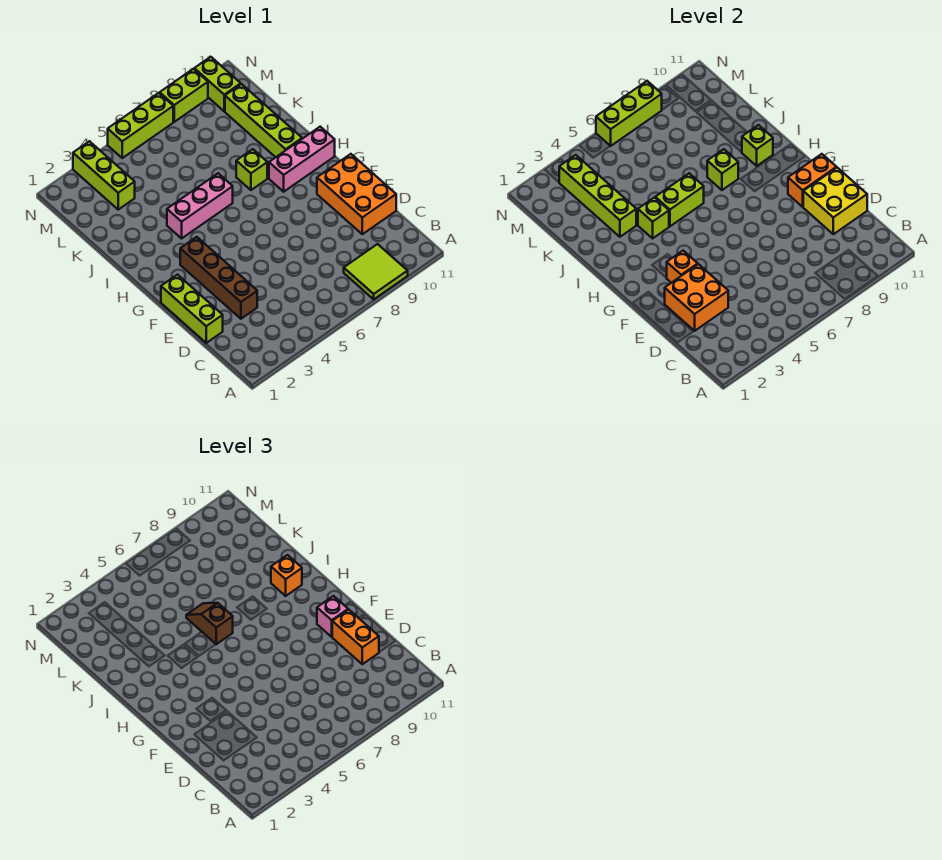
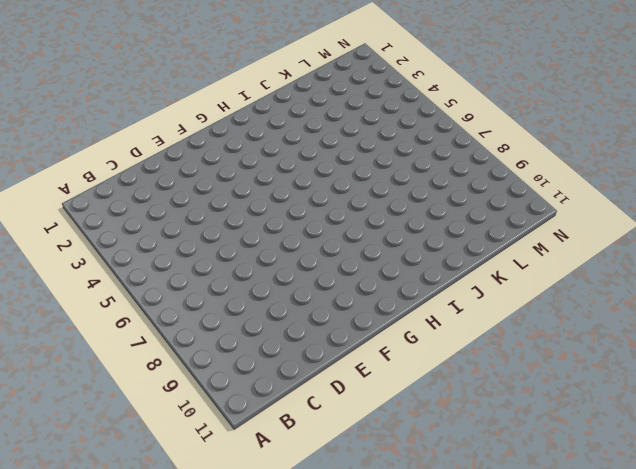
none -> lime tile A8:B9 level 1
none -> lime brick D1:F1 level 1
none -> brown brick D3:G3 level 1

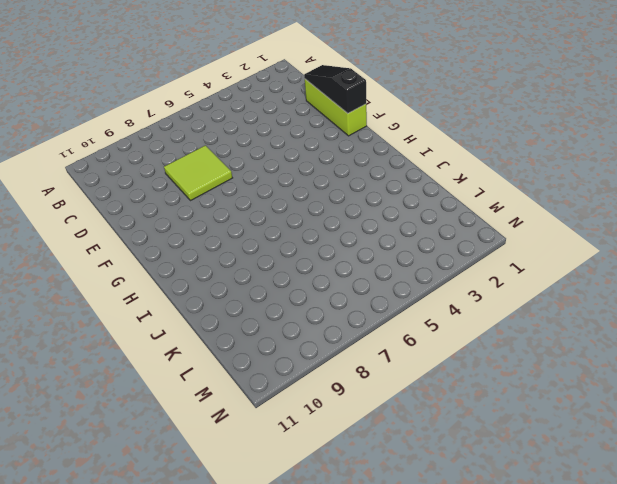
black slope D1:F1 level 2 top F -> none
lime tile D7:E8 level 1 -> lime tile A8:B9 level 1
none -> brown brick D3:G3 level 1
none -> orange brick D10:F11 level 1
none -> pink brick H9:H11 level 1

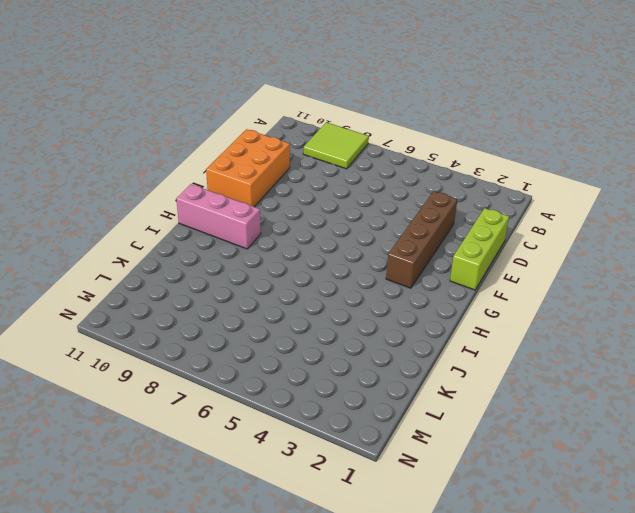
none -> pink brick I4:I6 level 1
none -> lime brick I8 level 1
none -> lime brick I10:L10 level 1

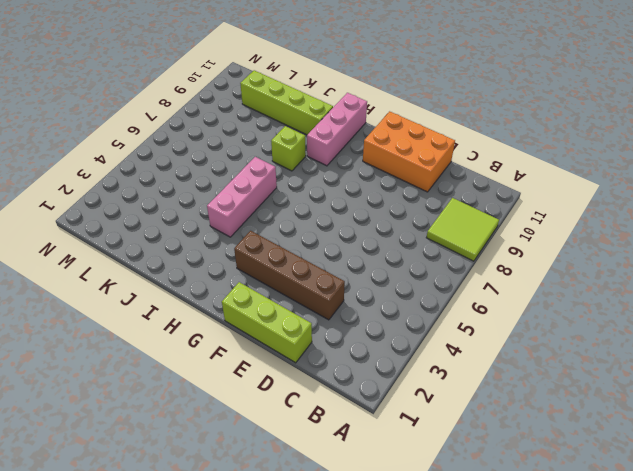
none -> lime brick L3:N3 level 1
none -> lime brick M10:N10 level 1
none -> lime brick N5:N7 level 1

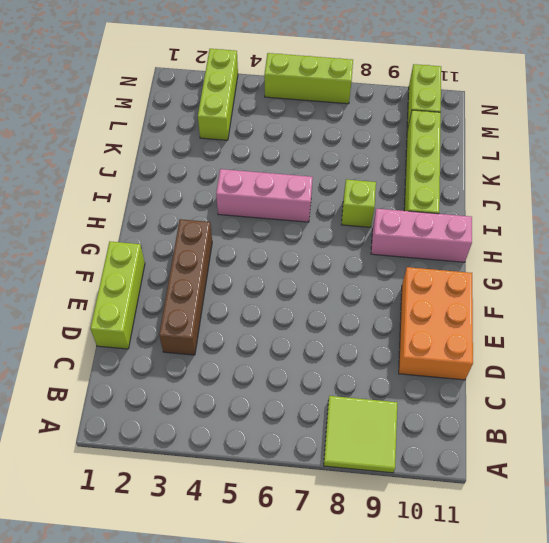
none -> lime brick N8:N9 level 1
none -> orange brick D2:E3 level 2
none -> yellow brick D10:E11 level 2

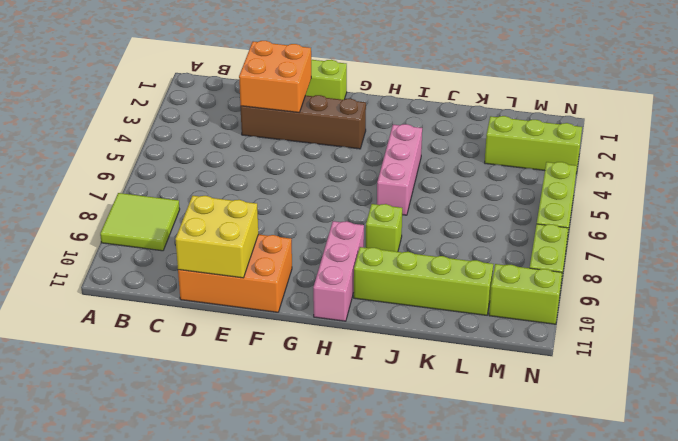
none -> orange brick F3 level 2
none -> orange brick F10:F11 level 2
none -> lime brick I4 level 2

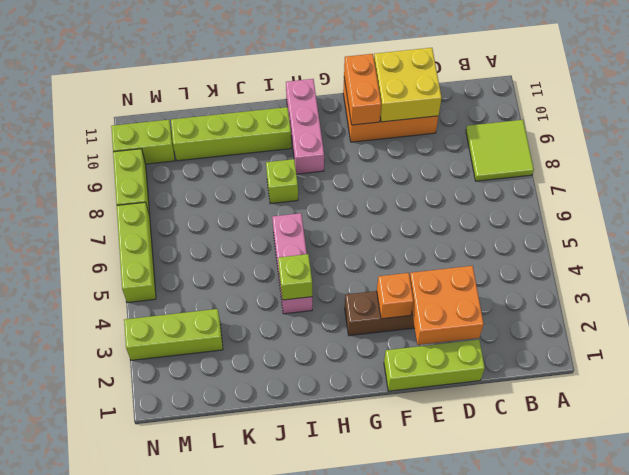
none -> lime brick I5:I6 level 2
none -> lime brick I8 level 2
none -> lime brick I10 level 2

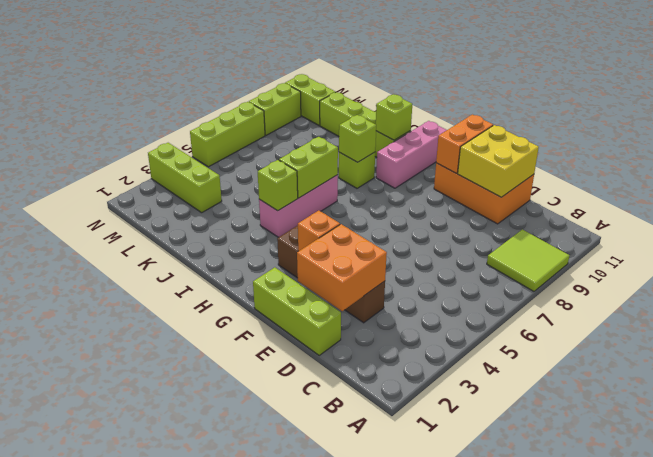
none -> lime brick J3:M3 level 2
none -> lime brick N6:N8 level 2
none -> orange brick D10:E10 level 3

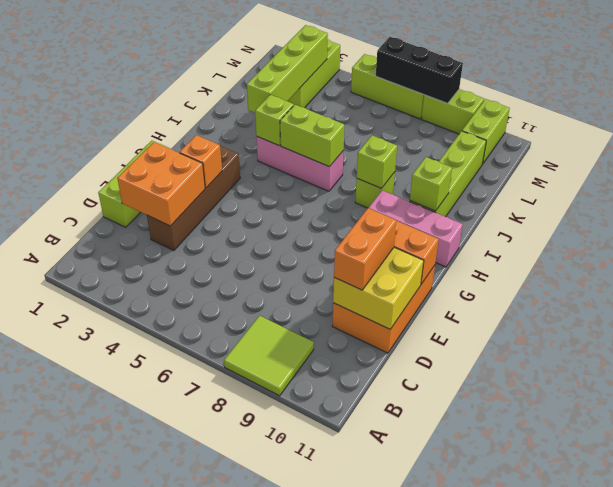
black brick N6:N8 level 2 -> lime brick N6:N8 level 2
none -> pink brick F10 level 3
none -> brown slope I6:J6 level 3 top I
none -> orange brick I10 level 3

